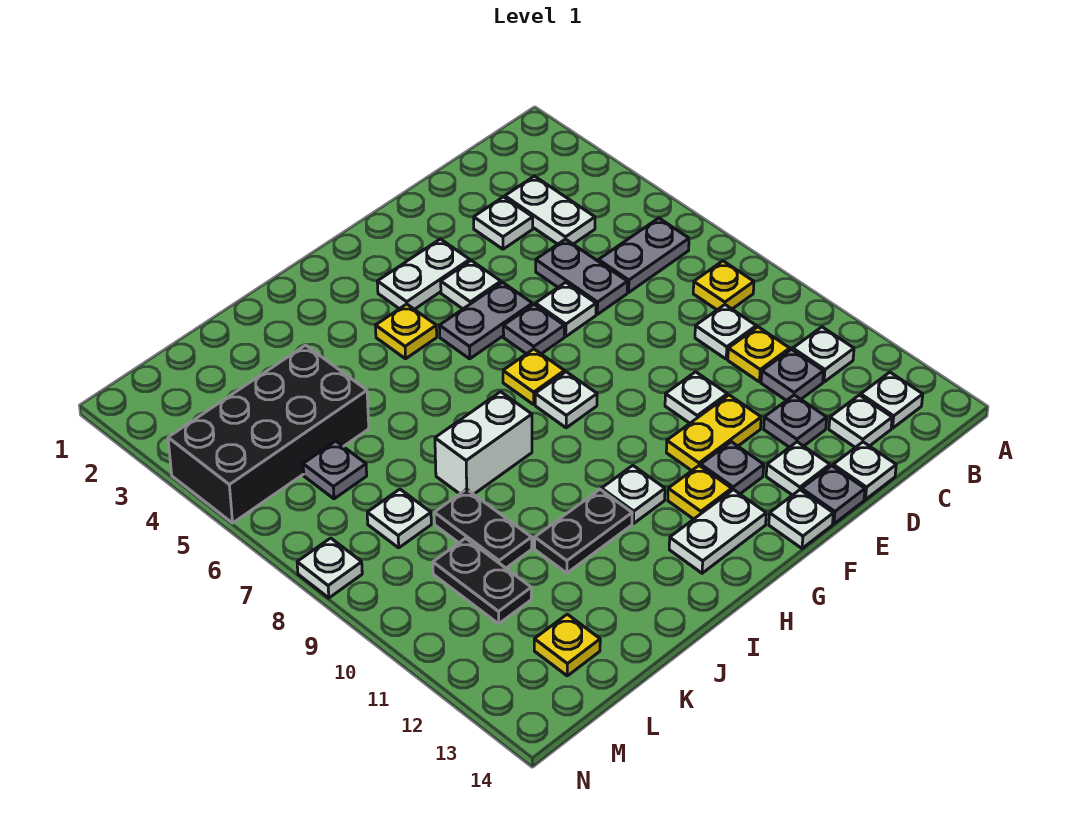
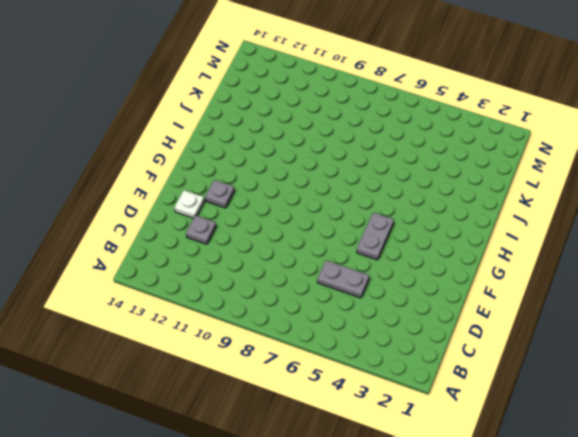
none -> grey plate B6:C6 level 1
none -> yellow plate B8 level 1
none -> white plate B11 level 1
none -> white plate B13 level 1

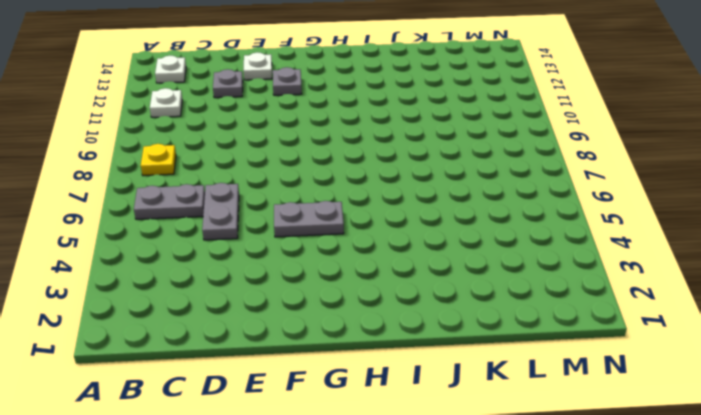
none -> white plate C3:C4 level 1
none -> white plate C9 level 1
none -> yellow plate C10 level 1
none -> grey plate C11 level 1

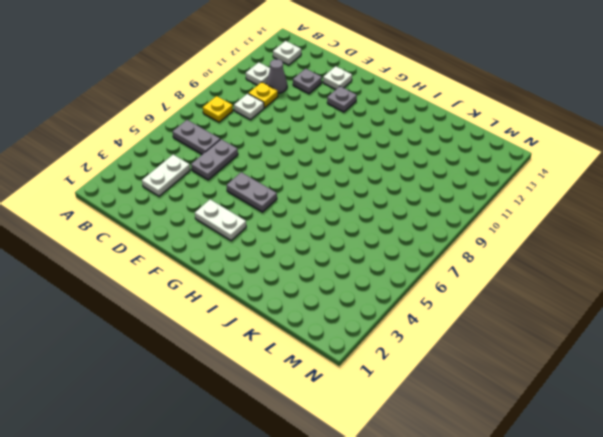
grey cone C11 level 1 -> grey plate C11 level 1
none -> white plate C13 level 1
none -> white plate D3 level 1
none -> white plate D14 level 1
none -> white plate E6 level 1

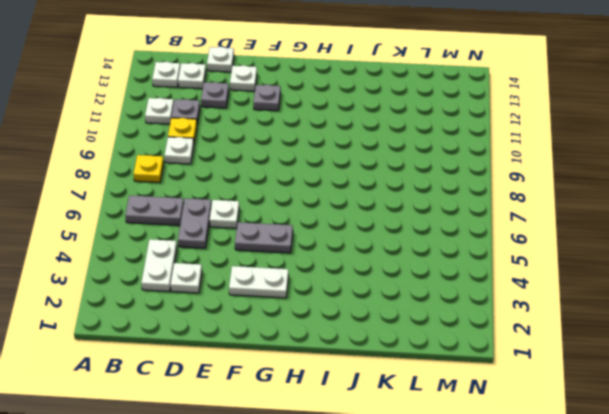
none -> white plate E10 level 1
none -> yellow plate E11:F11 level 1
none -> grey plate E14 level 1
none -> white plate F4 level 1

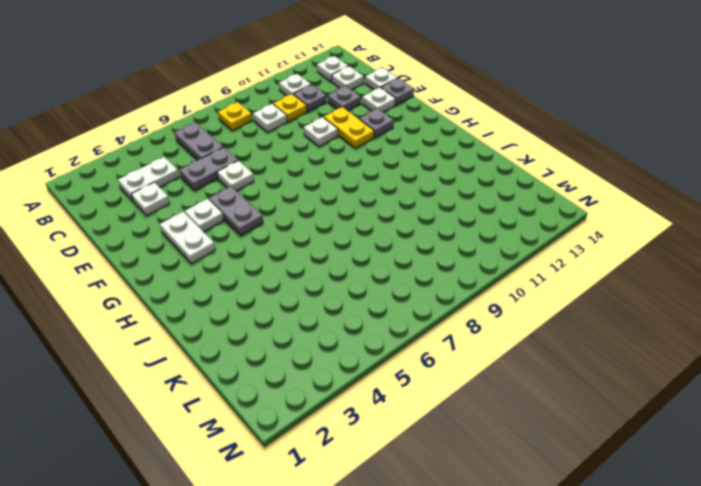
none -> grey plate F6 level 1
none -> white plate F14 level 1
none -> yellow plate G7 level 1
none -> white plate G8 level 1

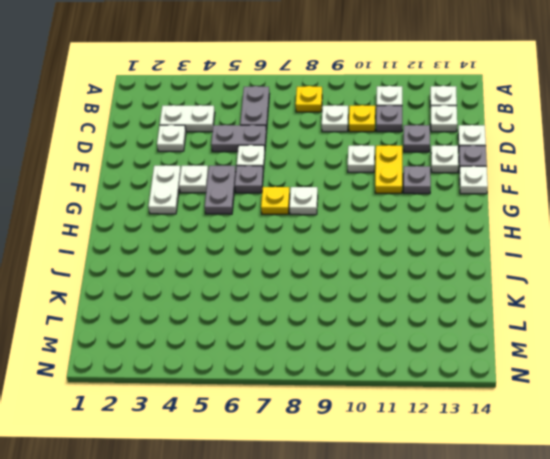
none -> yellow plate G12 level 1
none -> white plate G13:H13 level 1
none -> yellow plate H4 level 1
none -> white plate H11 level 1

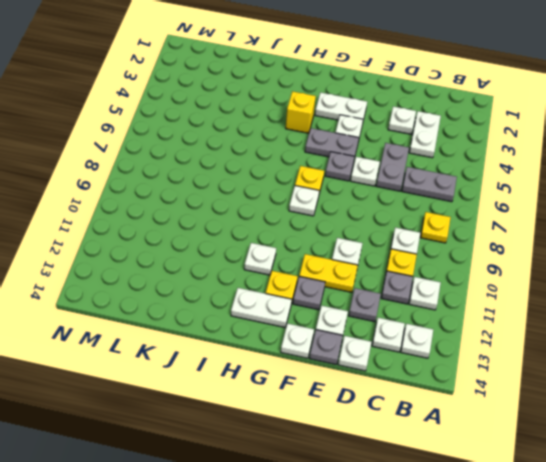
yellow brick H4 level 1 -> yellow plate H4 level 1
none -> white brick I8:J8 level 1
none -> black plate I11:J11 level 1
none -> black brick K4:N5 level 1
none -> black plate K9:K10 level 1

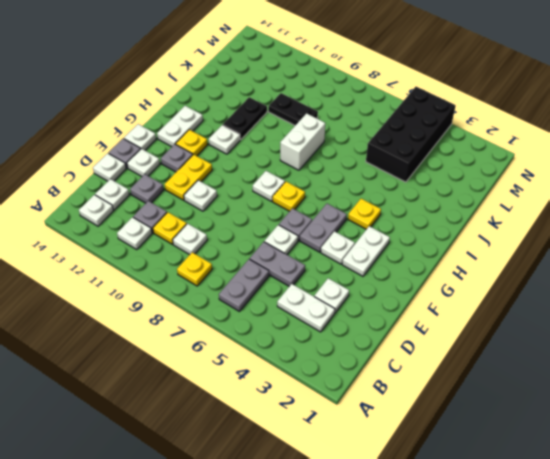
none -> grey plate L6 level 1
none -> white plate L8 level 1
none -> black plate L10:L11 level 1
none -> yellow plate L13 level 1

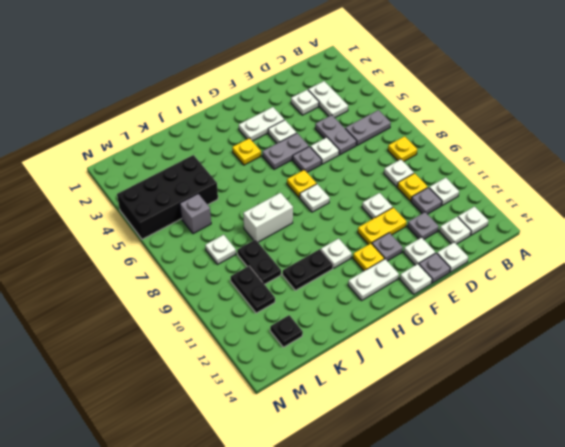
grey brick L6 level 1 -> grey plate L6 level 1
black plate L13 level 1 -> yellow plate L13 level 1
none -> white plate N8 level 1

